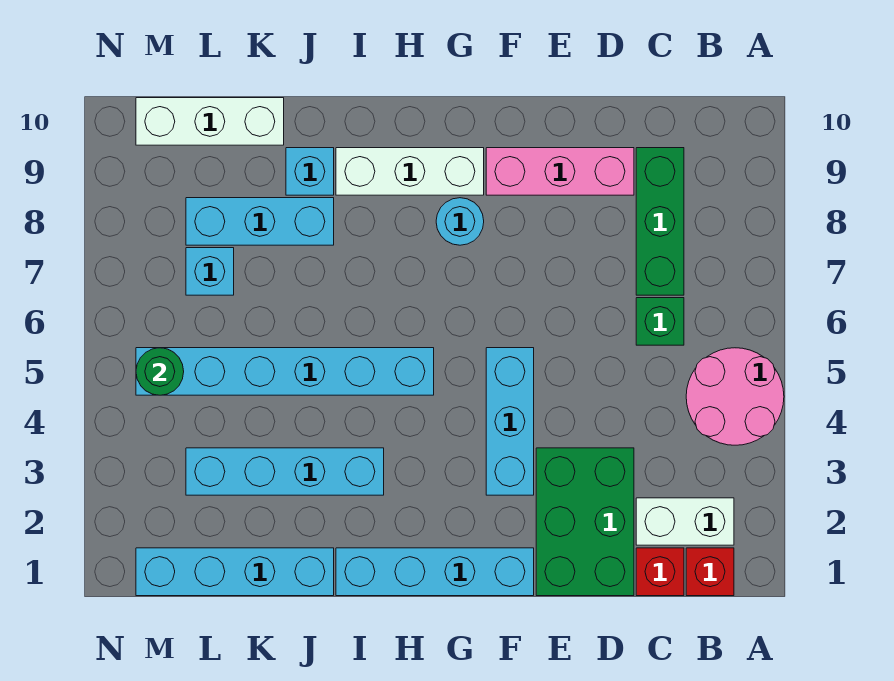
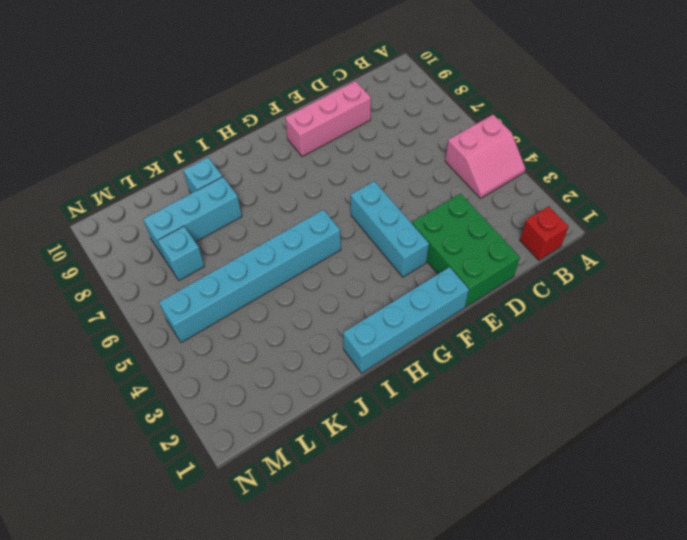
pink slope A4:B5 level 1 top 5 -> pink round brick A4:B5 level 1
none -> white brick B2:C2 level 1
none -> red brick C1 level 1
none -> green brick C6 level 1

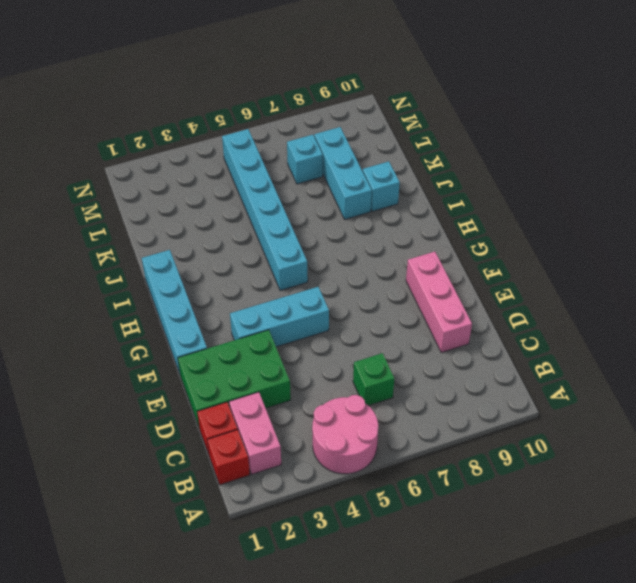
pink brick B2:C2 level 1 -> white brick B2:C2 level 1
none -> green brick C7:C9 level 1
none -> cyan round brick G8 level 1
none -> white brick G9:I9 level 1

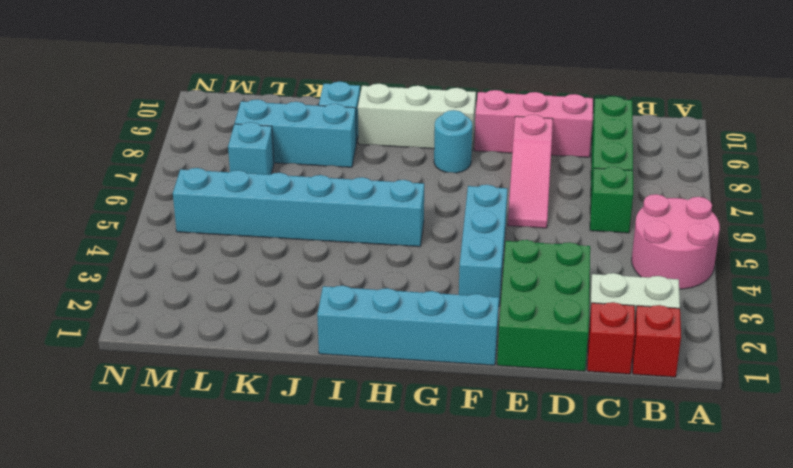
pink slope E6:E8 level 1 top 8 -> none
none -> cyan brick I3:L3 level 1
none -> cyan brick J1:M1 level 1
none -> white brick K10:M10 level 1

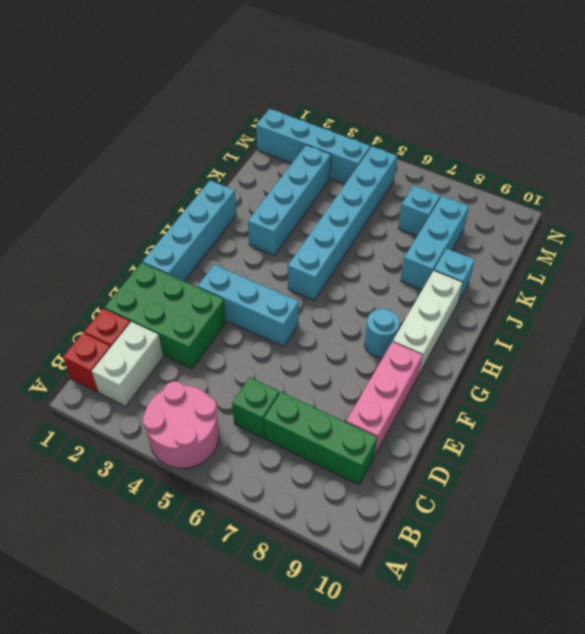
cyan brick M1:M4 level 1 -> cyan brick J1:M1 level 1
none -> white brick K10:M10 level 1
none -> green round brick M5 level 2

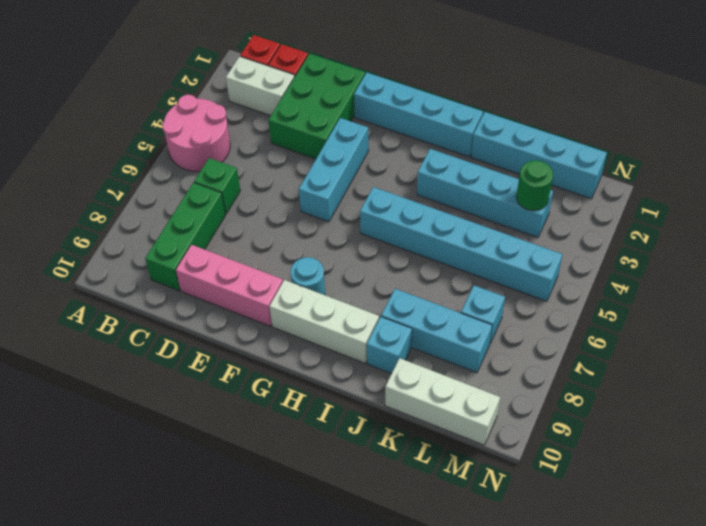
green round brick L3 level 2 -> green round brick M5 level 2

